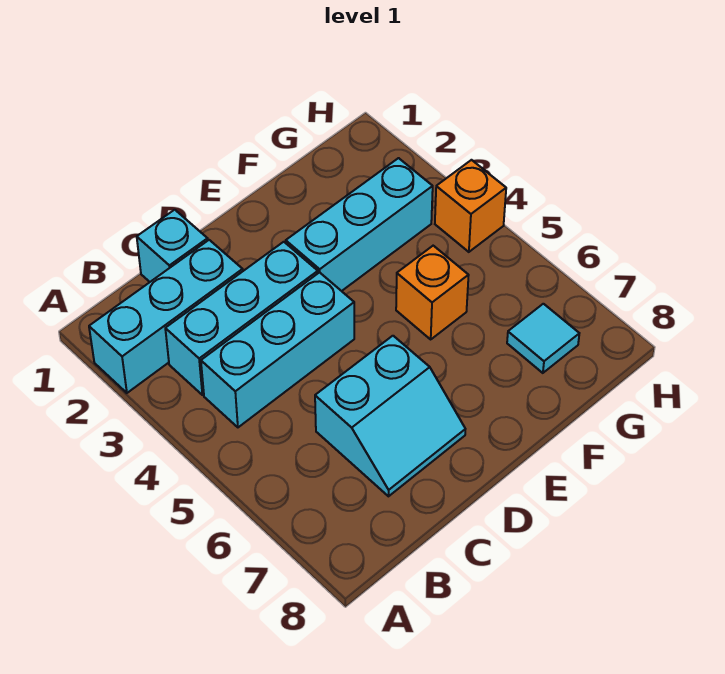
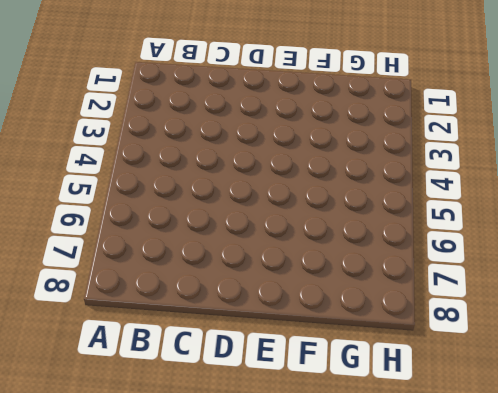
none -> cyan brick A2:C2 level 1
none -> cyan brick B3:D3 level 1

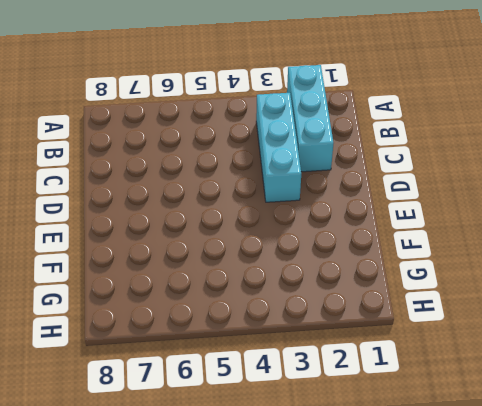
none -> cyan brick B4:D4 level 1
none -> cyan brick C1 level 1

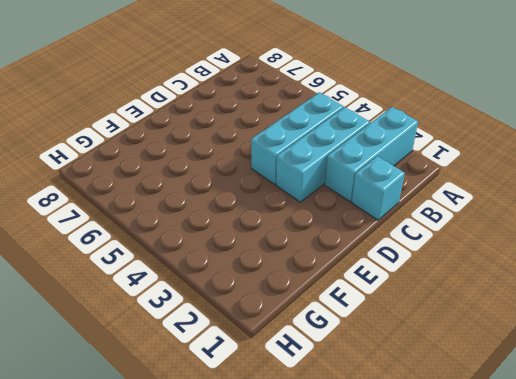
none -> cyan slope C6:D7 level 1 top 6
none -> cyan brick E3:G3 level 1

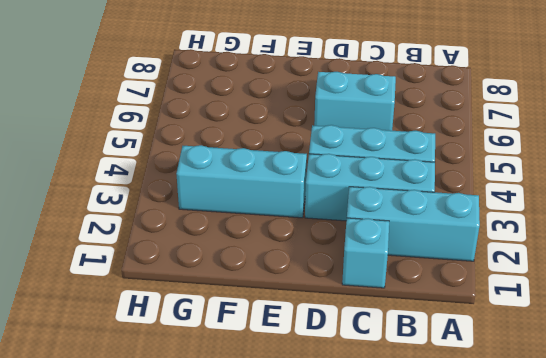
none -> orange brick F5 level 1
none -> cyan tile G7 level 1

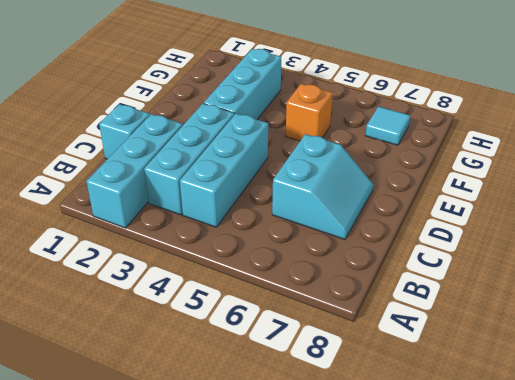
none -> orange brick H4 level 1

